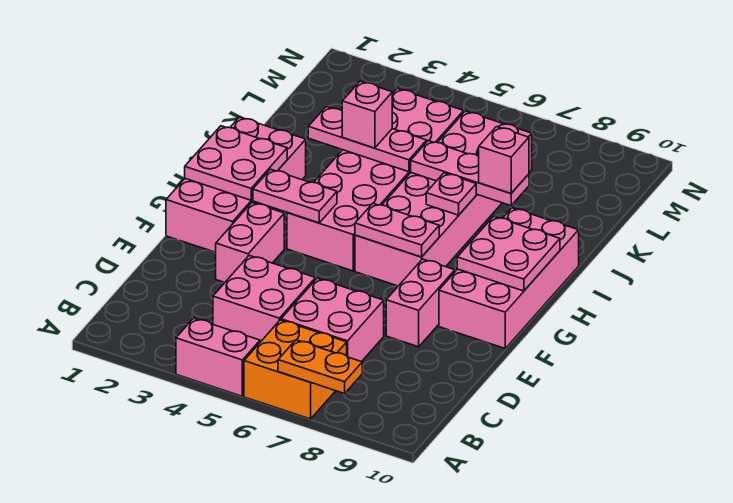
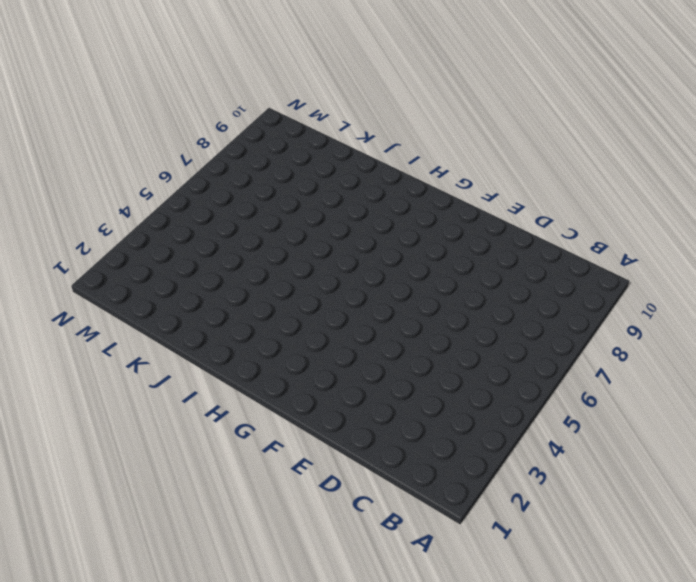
none -> pink brick A4:A5 level 1
none -> orange brick A6:B7 level 1
none -> pink brick C4:D5 level 1

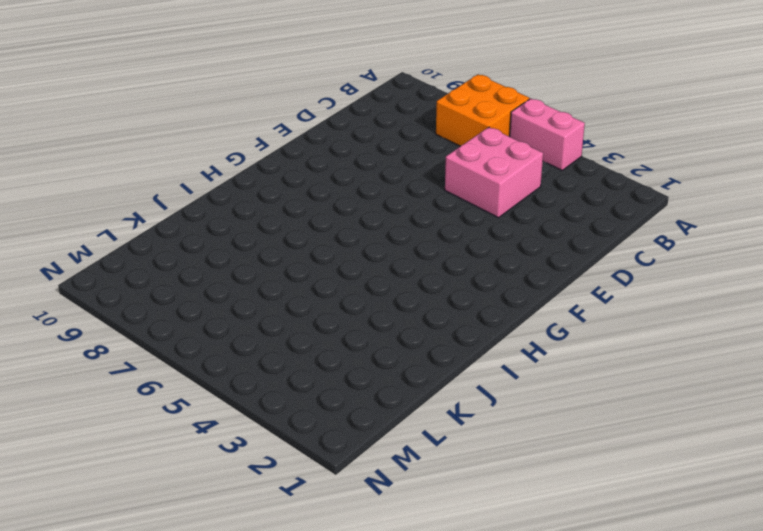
none -> pink brick C6:D7 level 1
none -> pink brick E3:F3 level 1
none -> pink brick E8:F8 level 1

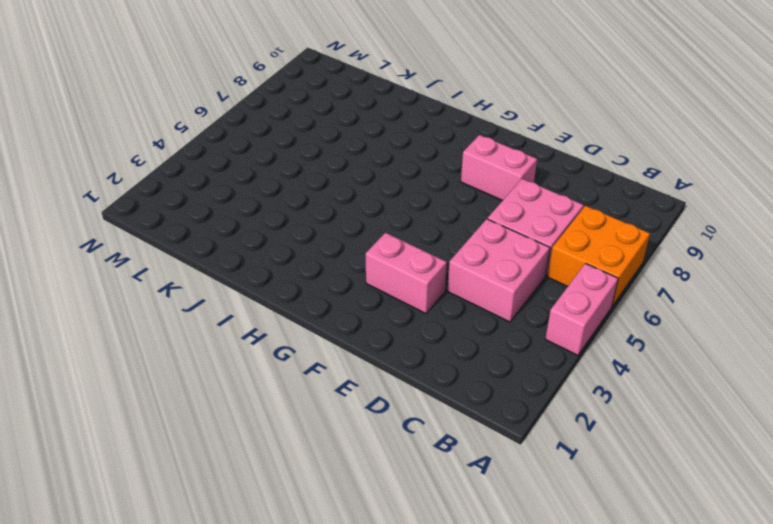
none -> pink brick F1:I2 level 1
none -> pink brick F9:I10 level 1
none -> pink brick G4:L5 level 1

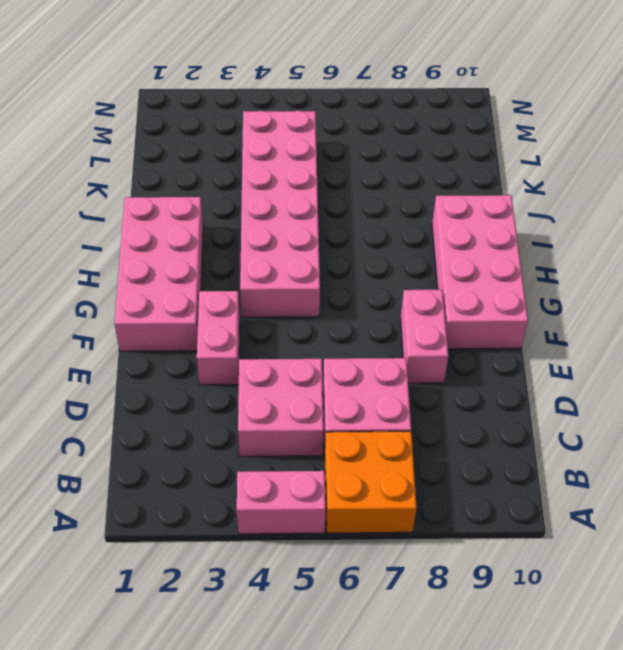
none -> pink brick G6:L7 level 1
none -> orange plate A7:A8 level 2
none -> pink plate G1:H2 level 2

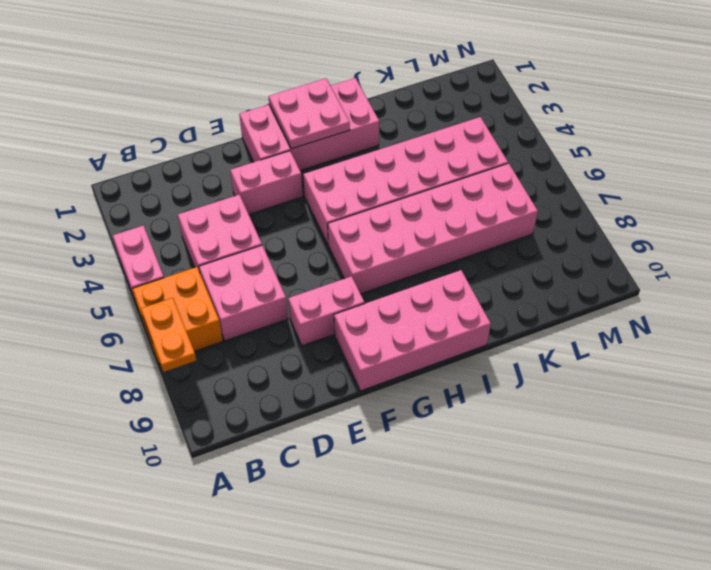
none -> pink plate G3:G4 level 2
none -> pink plate G6:G7 level 2
none -> pink plate G9:H10 level 2

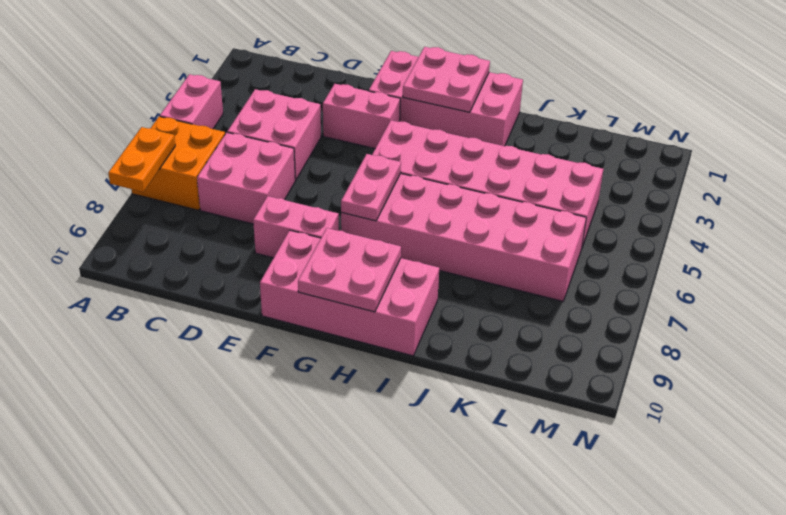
none -> pink plate G3:G4 level 2
none -> pink plate I7 level 2
none -> pink plate J3:J5 level 2

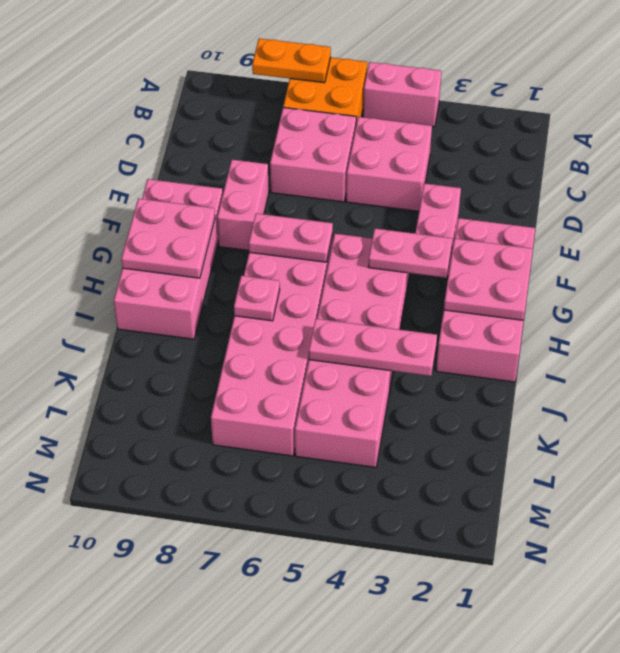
none -> pink plate J6:J8 level 2
none -> pink brick J4 level 3
none -> pink brick J8 level 3

